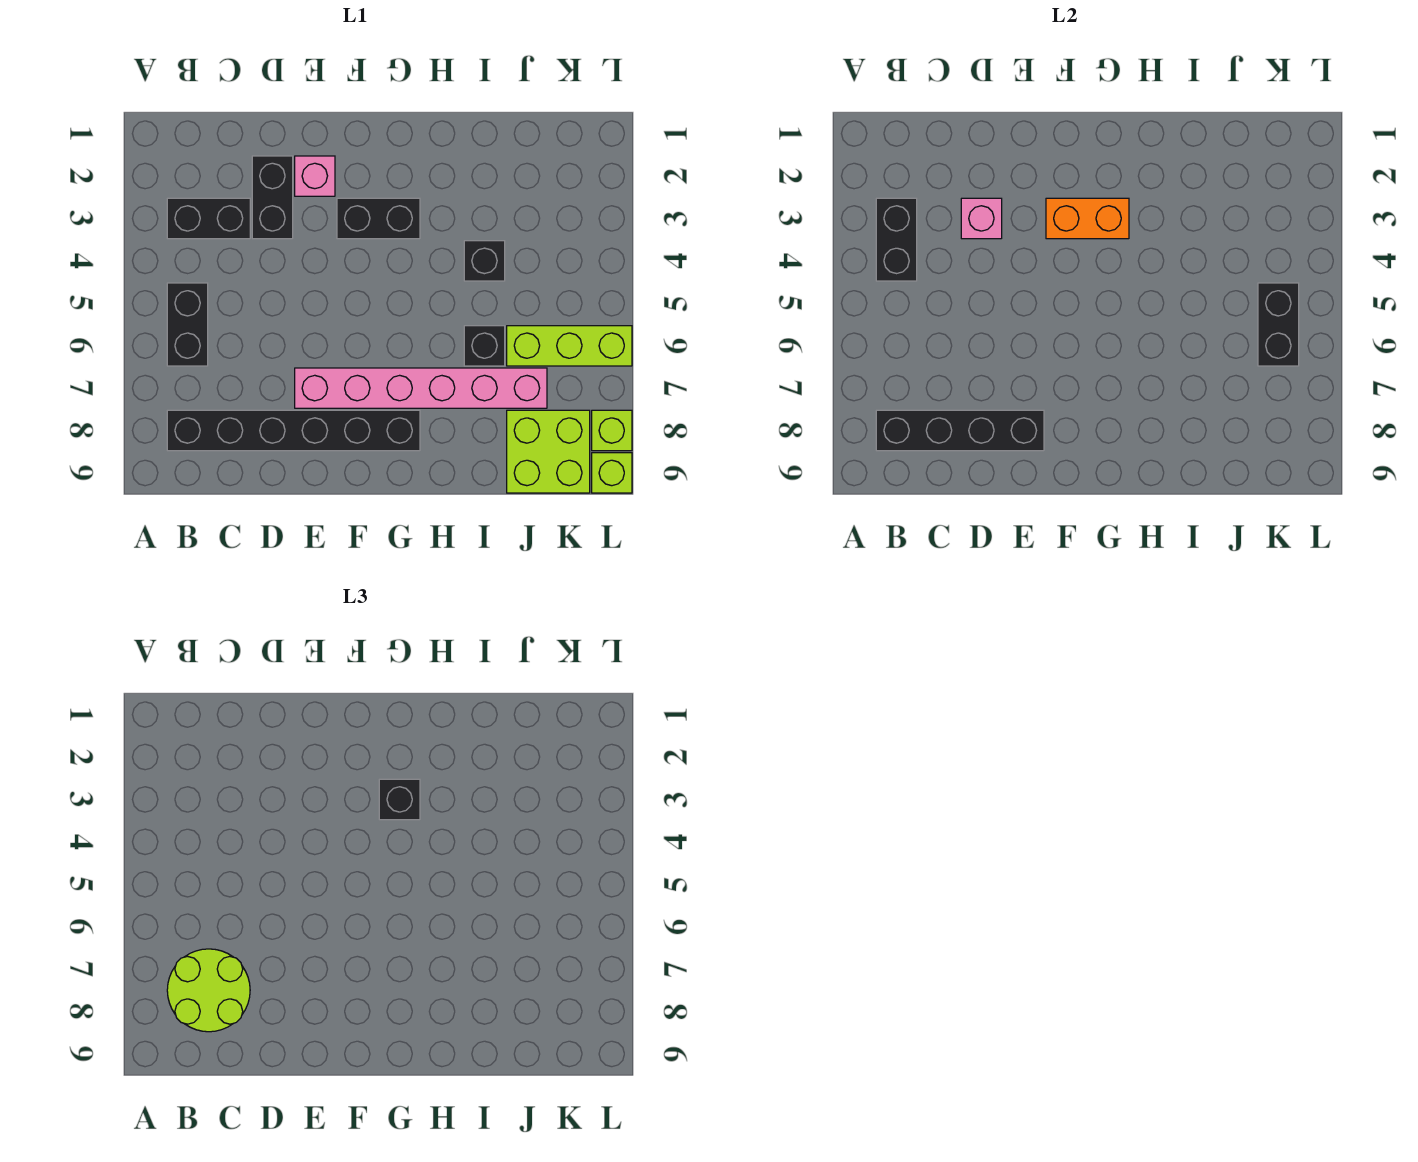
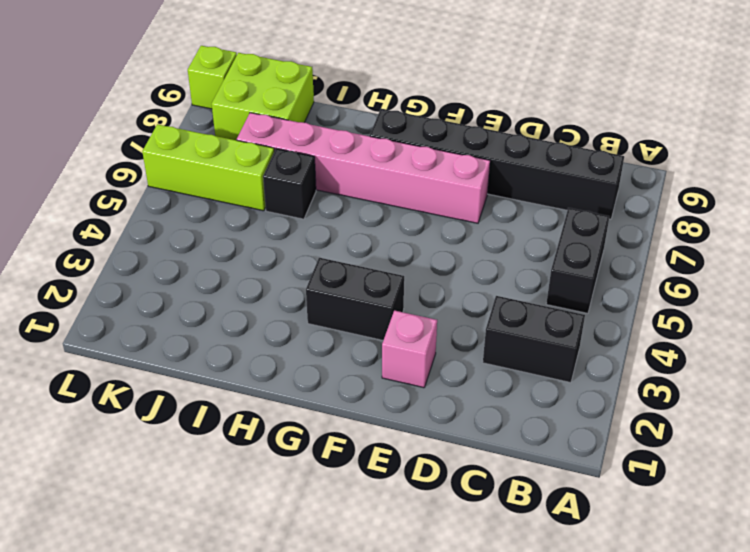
none -> black brick D2:D3 level 1
none -> black brick I4 level 1
none -> lime brick L8 level 1

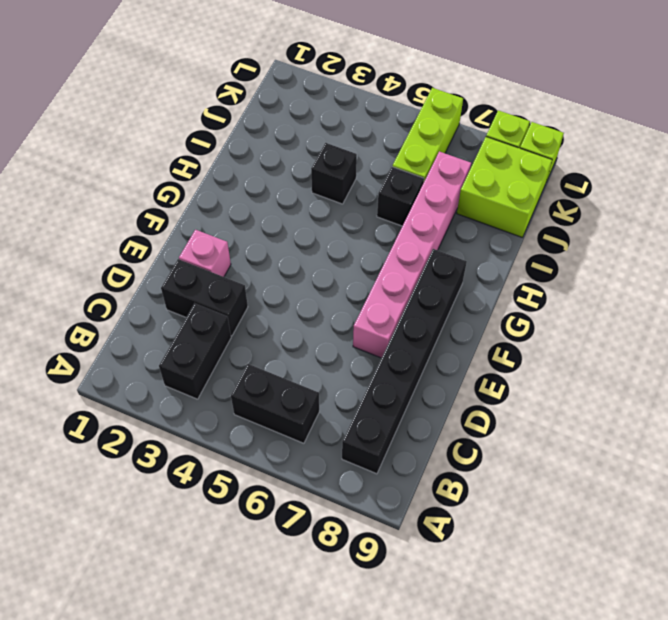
none -> black brick F3:G3 level 1
none -> black brick B3:B4 level 2
none -> black brick B8:E8 level 2

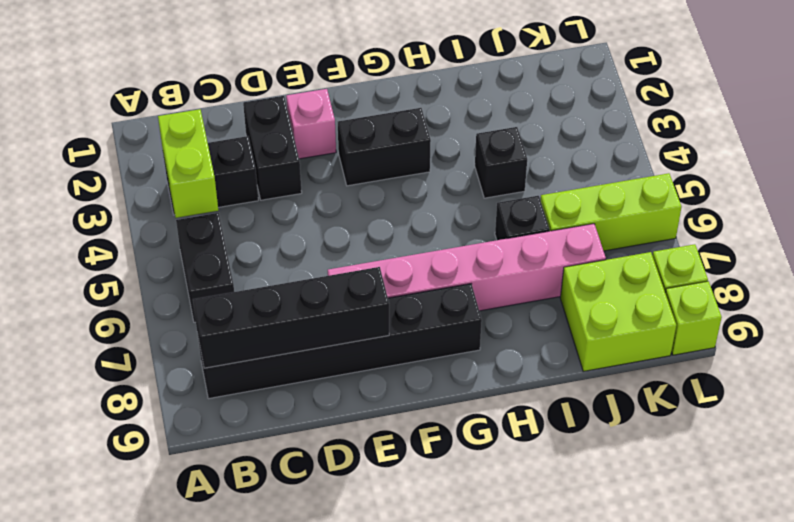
lime brick B3:B4 level 2 -> black brick B3:B4 level 2
none -> pink brick D3 level 2
none -> orange brick F3:G3 level 2
none -> black brick K5:K6 level 2

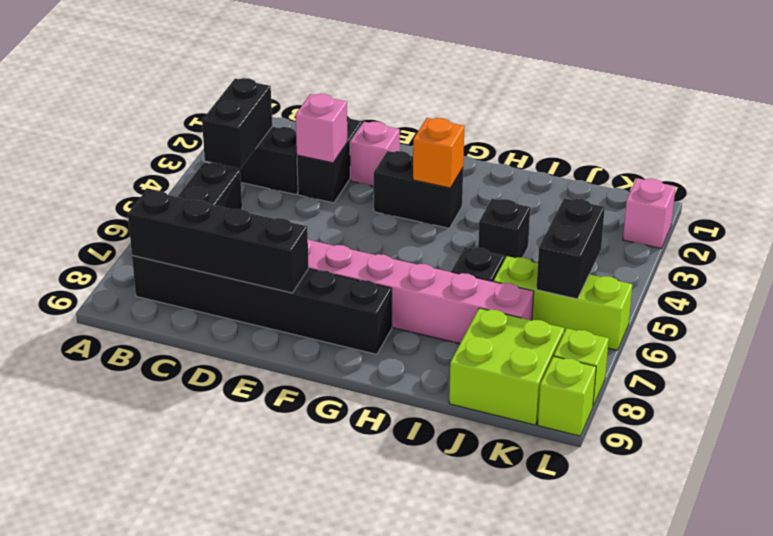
orange brick G3 level 2 -> orange brick F3:G3 level 2
pink brick L2 level 1 -> none
none -> lime round brick B7:C8 level 3
none -> black brick G3 level 3

